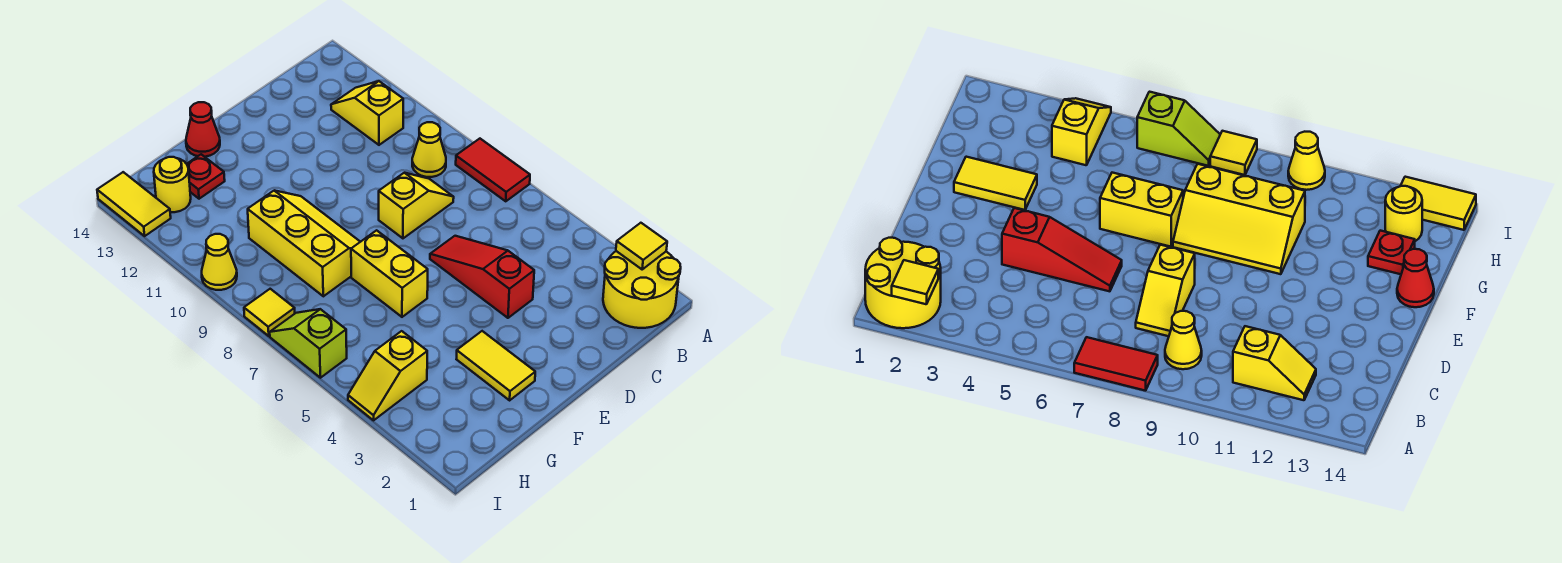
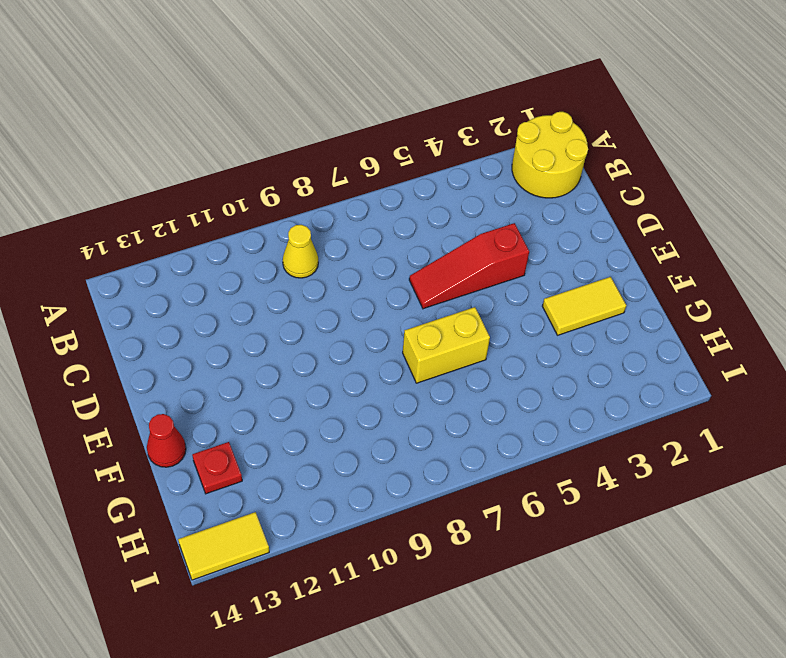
none -> red tile A7:A8 level 1
none -> yellow slope B11:B12 level 1 top 11
none -> yellow slope C8:D8 level 1 top D

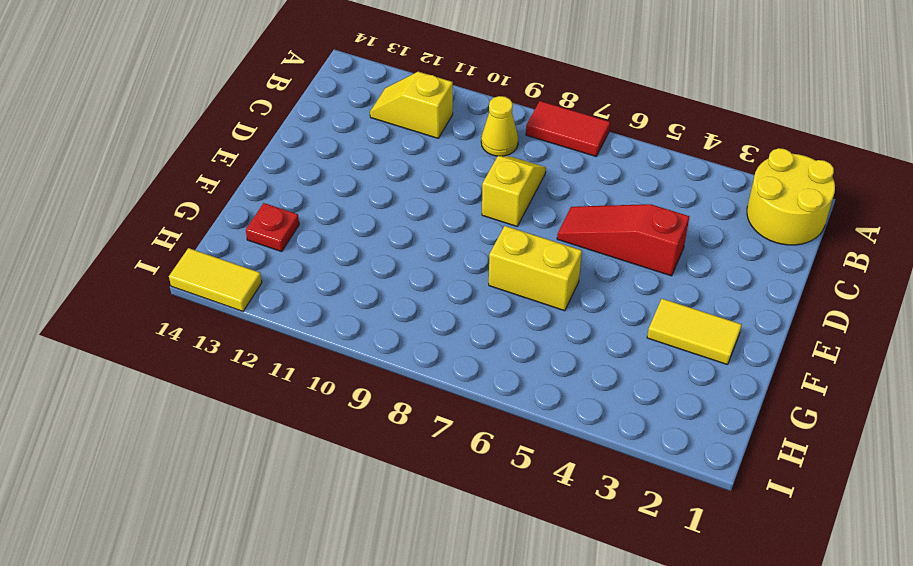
none -> yellow slope F8:G10 level 1 top G
none -> red cone F14 level 1
none -> yellow slope H4:I4 level 1 top H

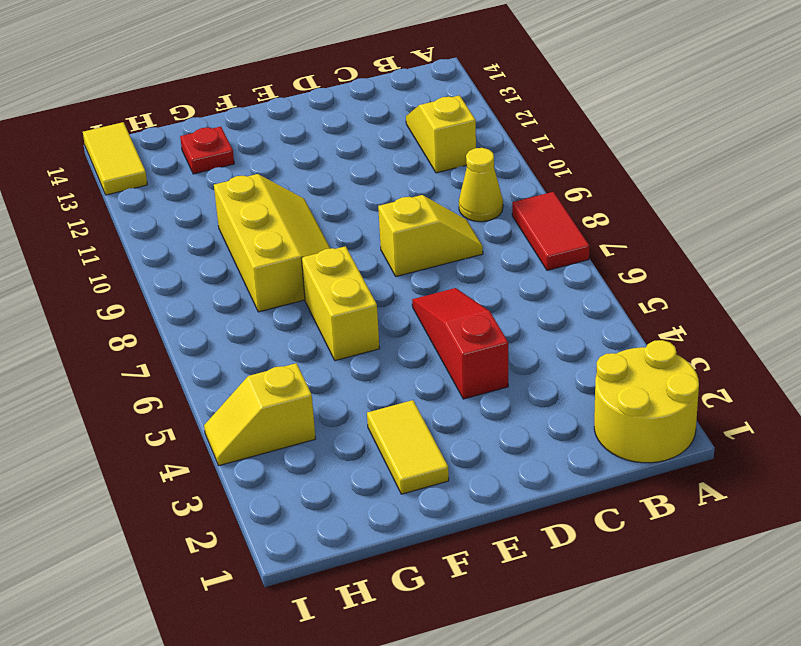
none -> red cone F14 level 1
none -> yellow round brick H13 level 1
none -> lime slope I6:I7 level 1 top 6

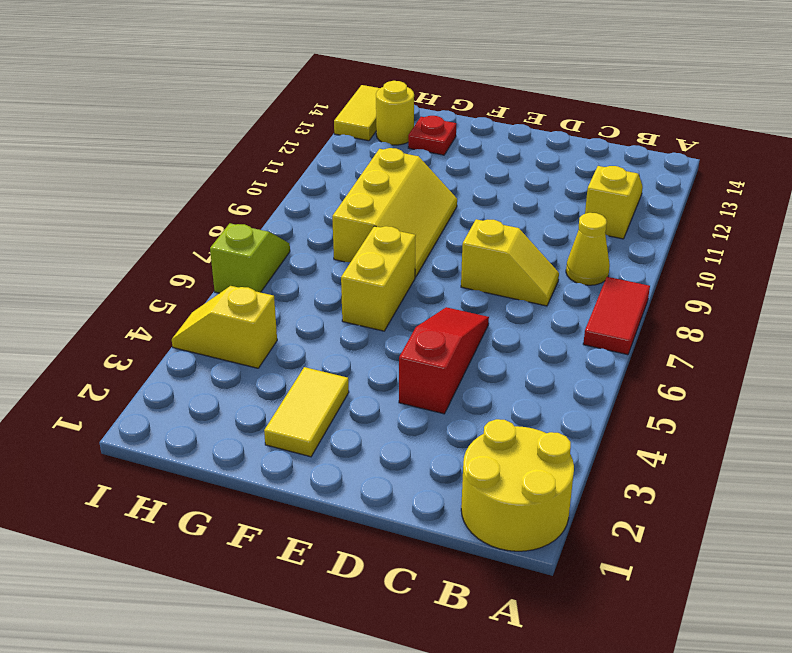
none -> red cone F14 level 1
none -> yellow tile I8 level 1
none -> yellow cone I10 level 1

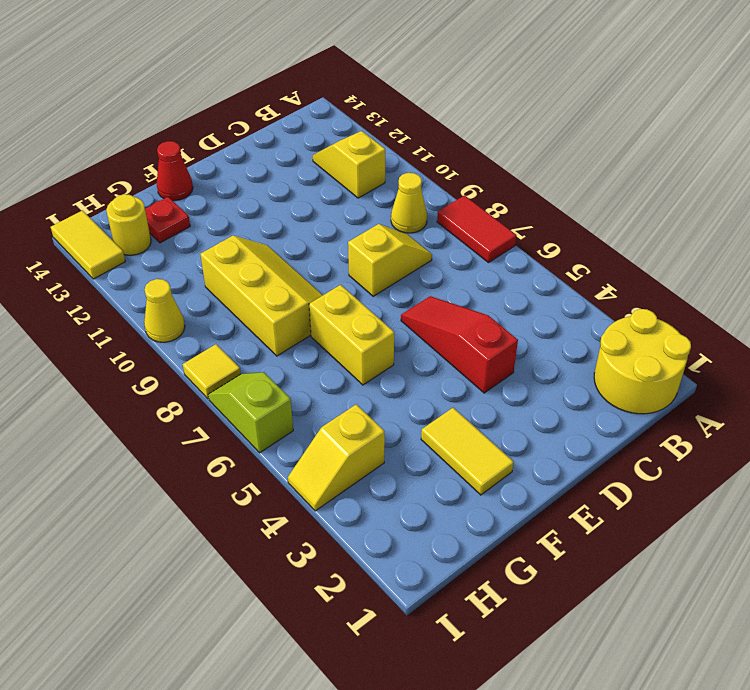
none -> yellow tile A2 level 2

